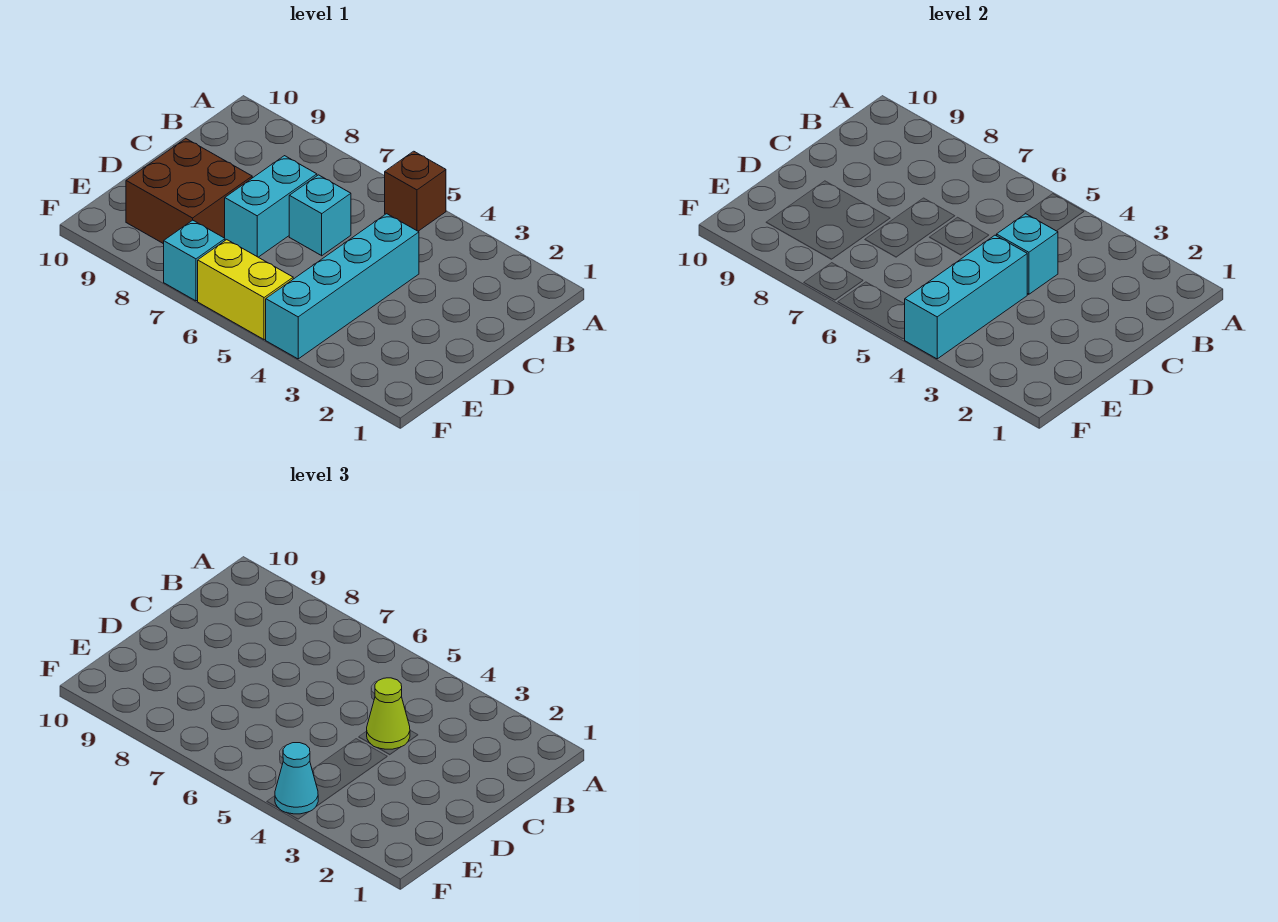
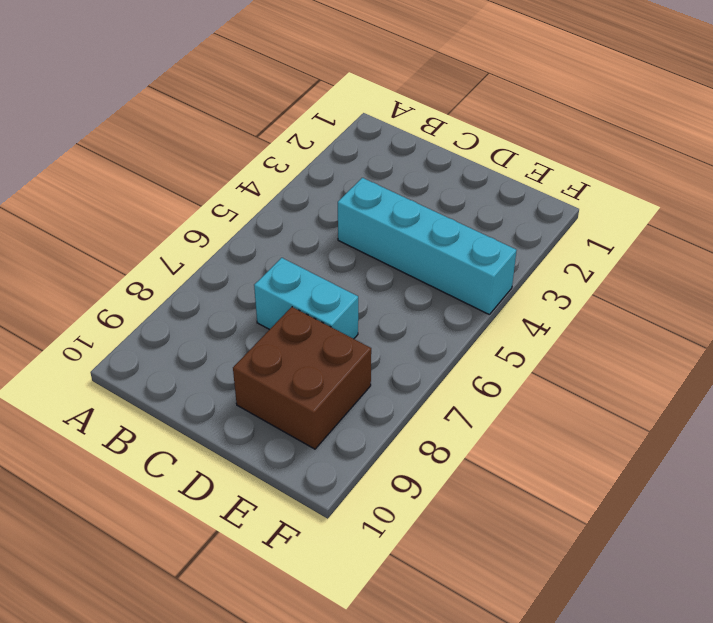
none -> brown brick A5 level 1
none -> cyan brick C6 level 1

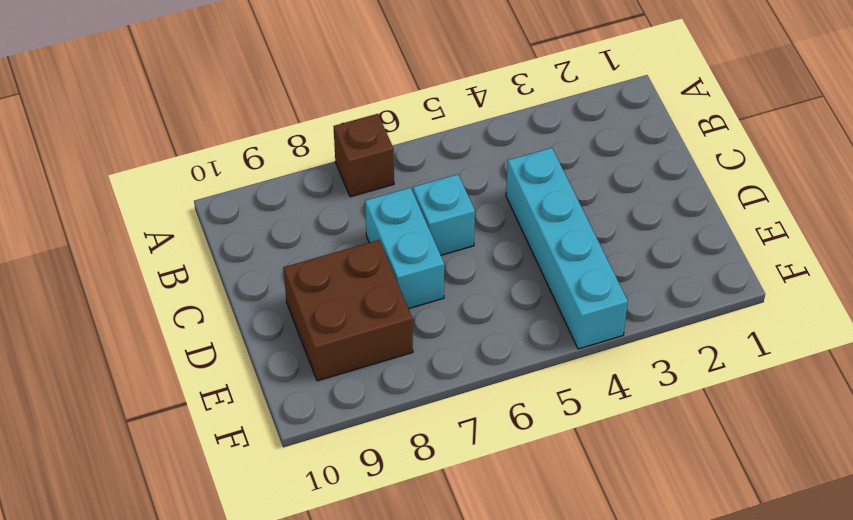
brown brick A7 level 1 -> brown brick A5 level 1
none -> yellow brick F5:F6 level 1
none -> cyan brick F7 level 1

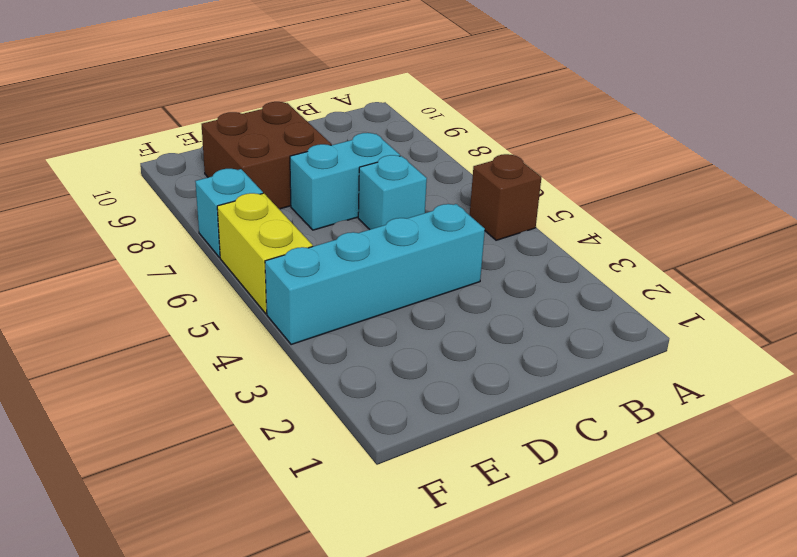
none -> cyan brick C4 level 2
none -> cyan brick D4:F4 level 2

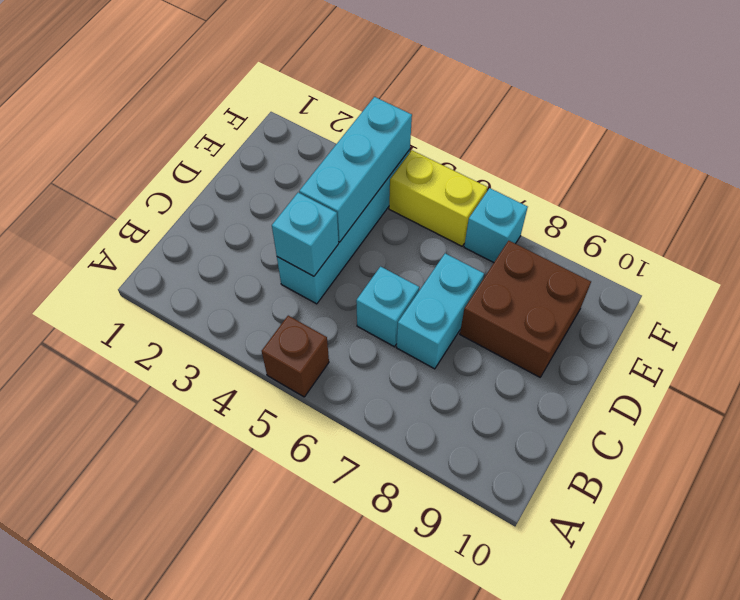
none -> lime cone C4 level 3
none -> cyan cone F4 level 3

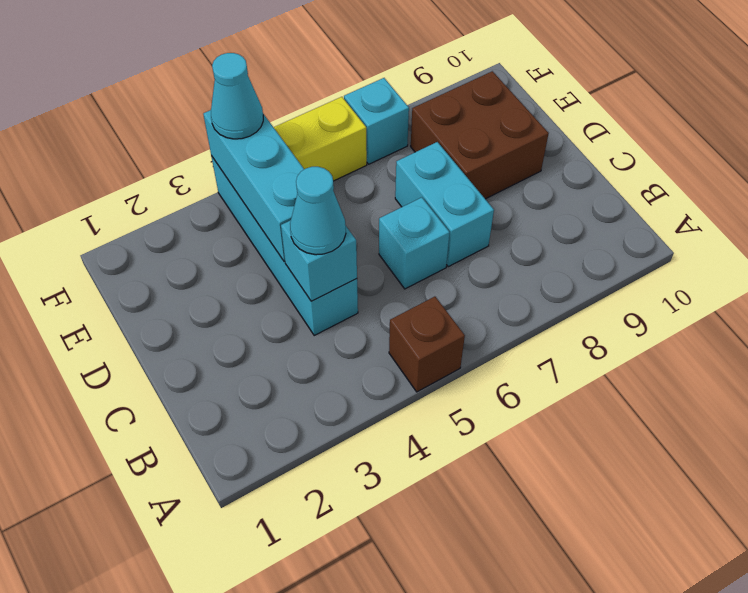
cyan cone C4 level 3 -> lime cone C4 level 3

